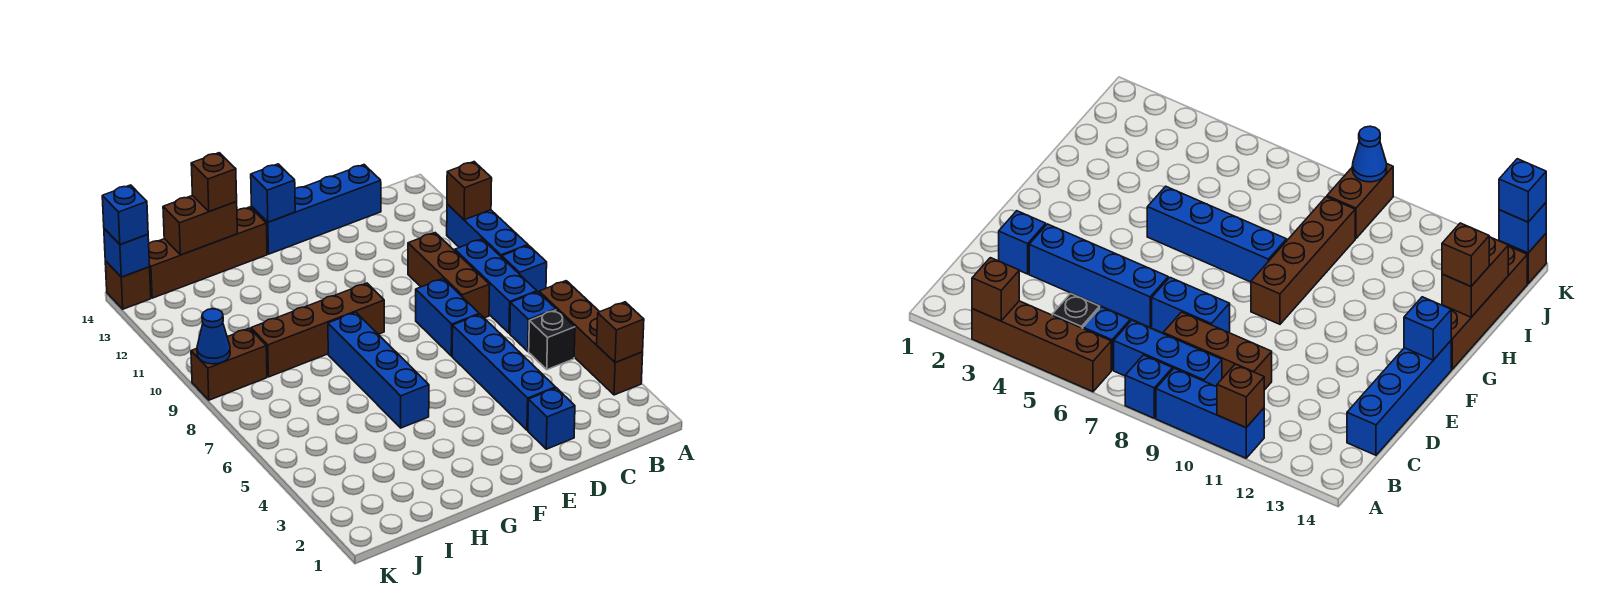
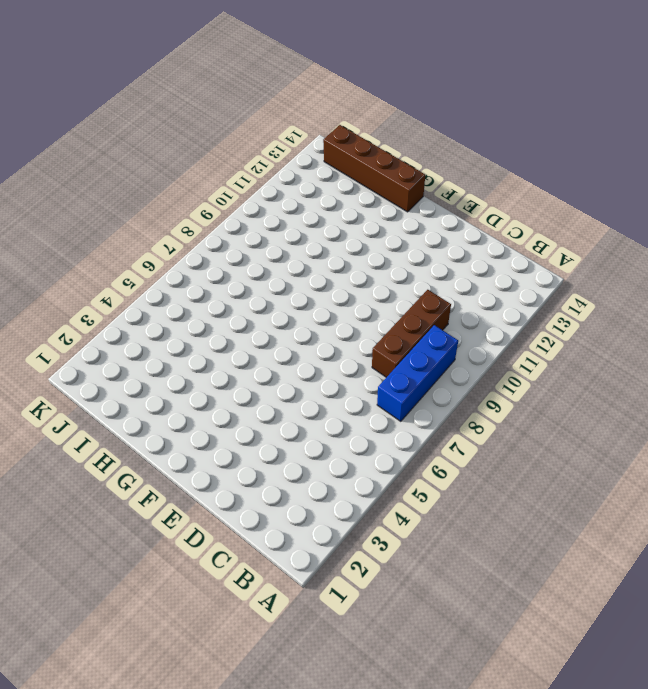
none -> brown brick A3:A6 level 1
none -> blue brick A8 level 1
none -> blue brick A9:A11 level 1

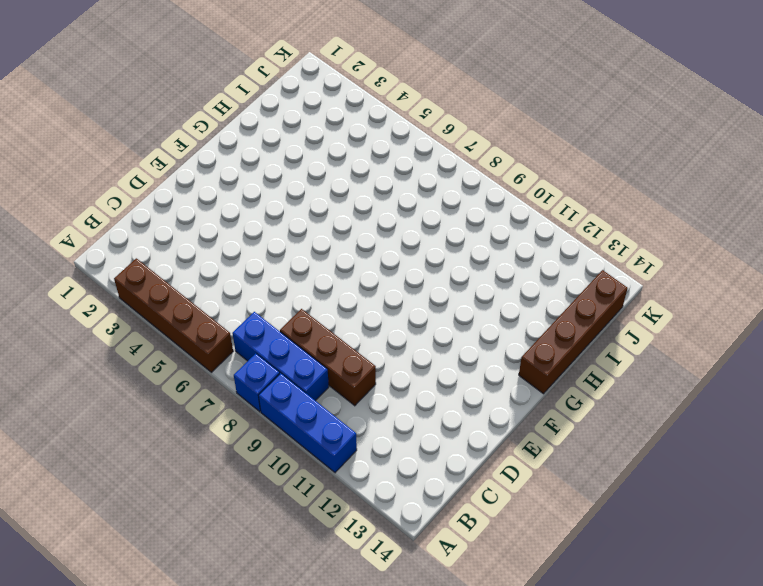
none -> black brick B5 level 1
none -> blue brick B6 level 1
none -> blue brick C14:F14 level 1

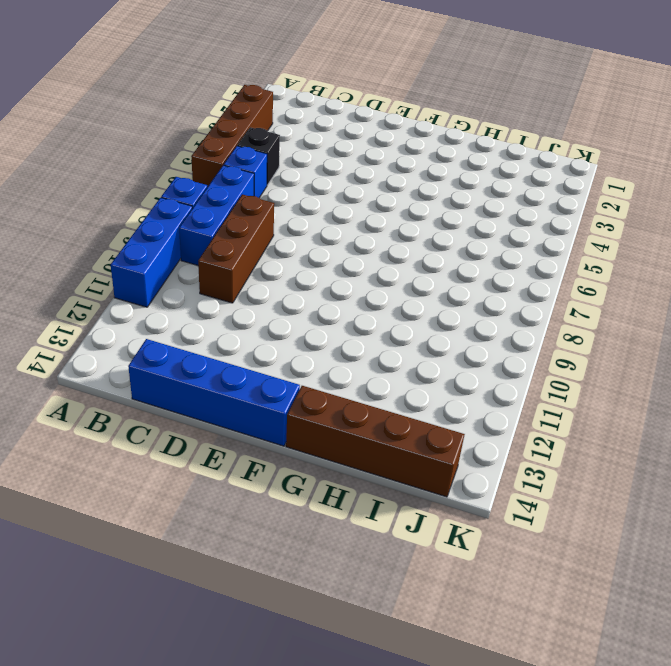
none -> blue brick D2 level 1
none -> blue brick D3:D6 level 1
none -> blue brick D7:D8 level 1

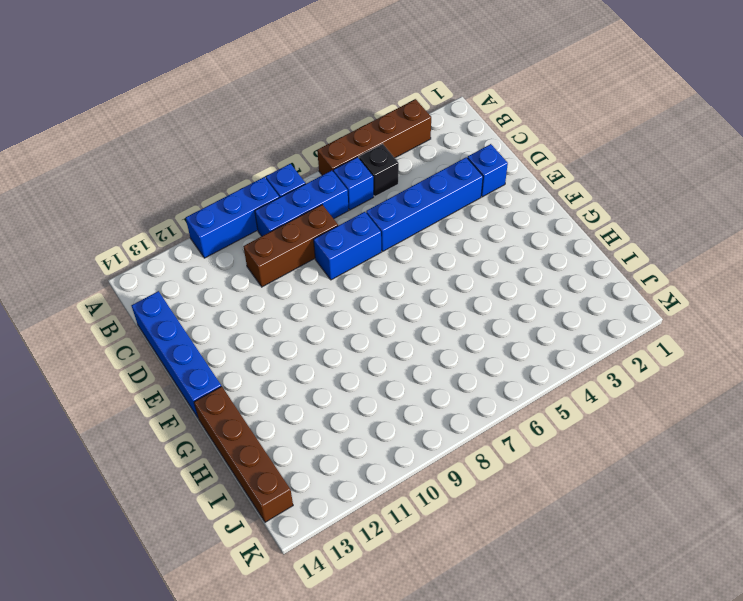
none -> brown brick F9:I9 level 1
none -> blue brick G5:G8 level 1
none -> brown brick J9:K9 level 1

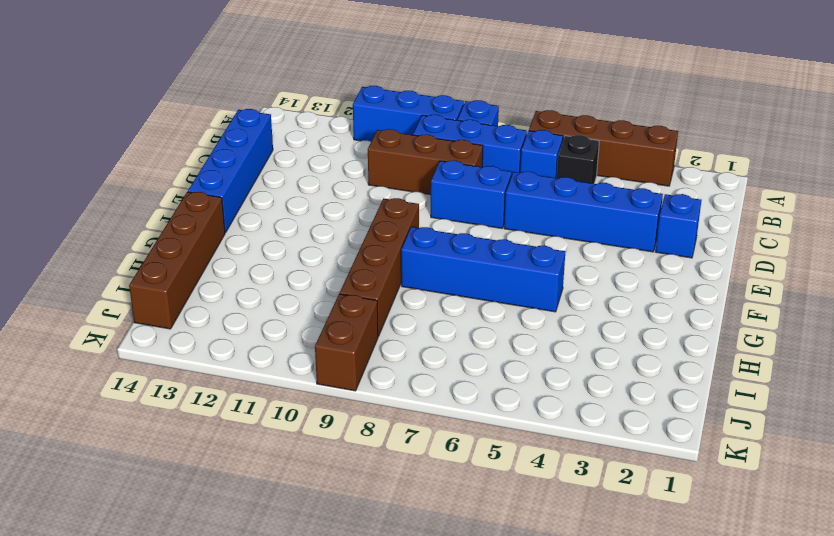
none -> brown brick K14 level 1
none -> brown brick A3 level 2
none -> brown brick A11 level 2

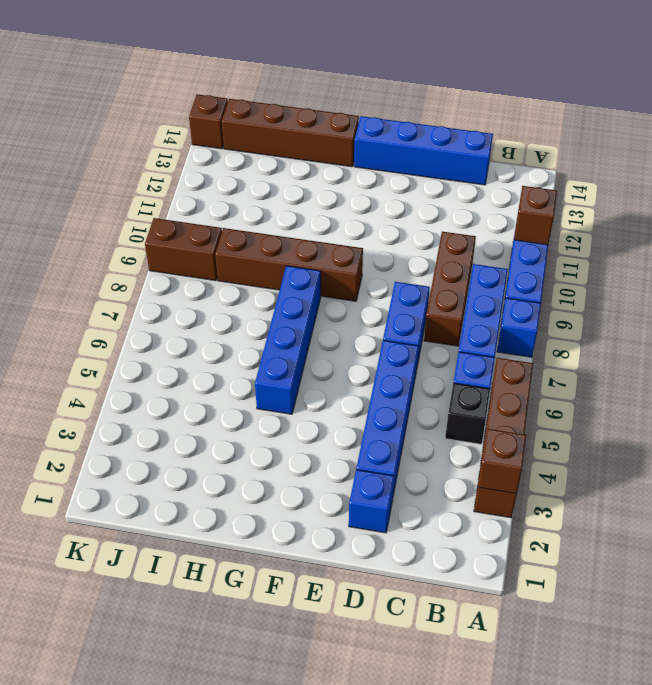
none -> blue brick F14 level 2
none -> brown brick H14:I14 level 2
none -> blue cone K9 level 2

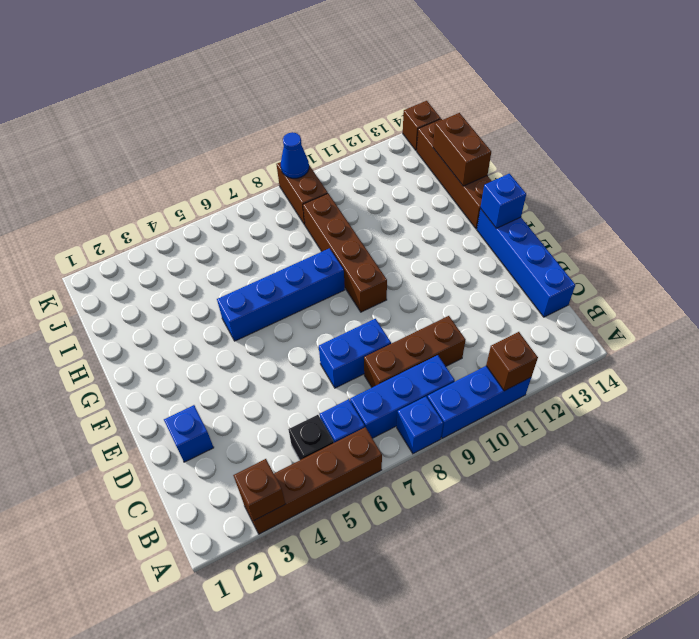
none -> blue brick D3:D6 level 1
none -> blue brick K14 level 2
none -> brown brick H14 level 3

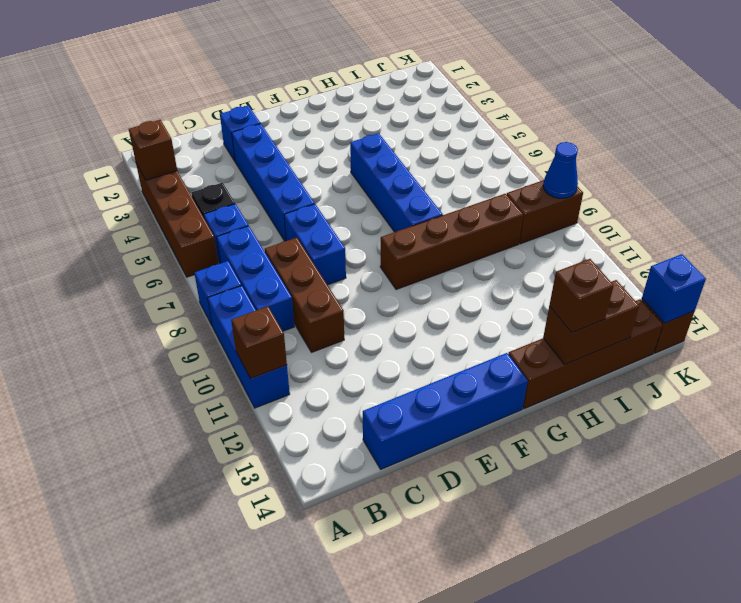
none -> blue brick F14 level 2
none -> blue brick K14 level 3

